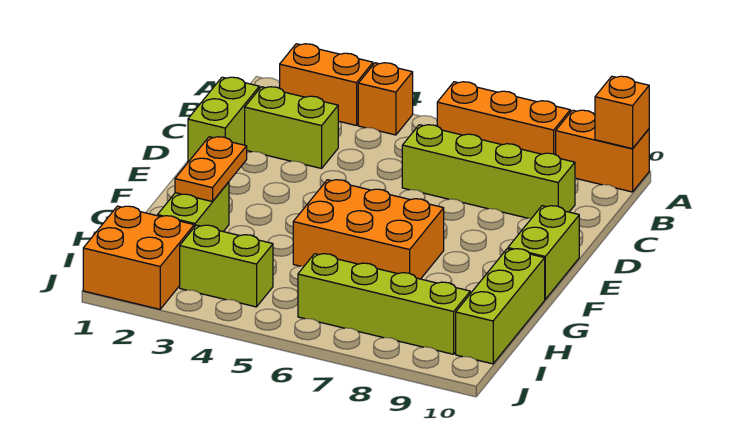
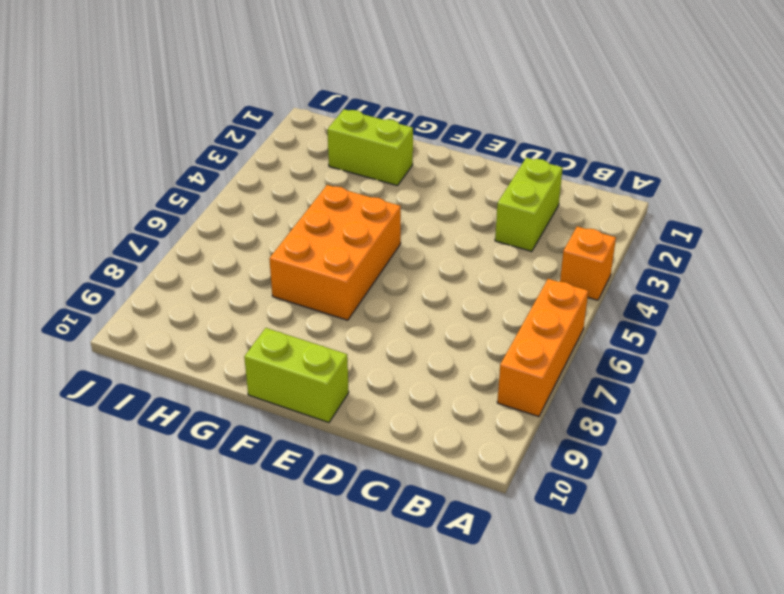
none -> orange brick A2:A3 level 1
none -> orange brick A9:A10 level 1
none -> lime brick C1:D1 level 1

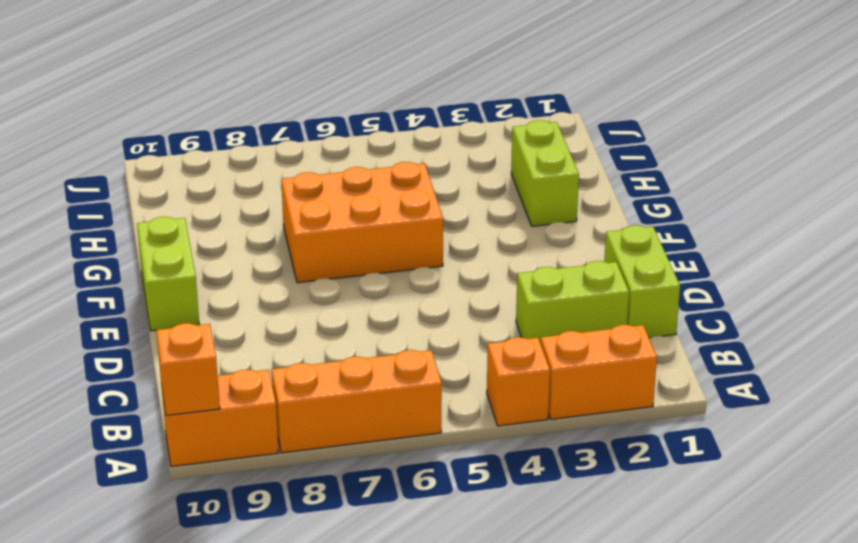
none -> lime brick C6:C9 level 1
none -> lime brick G10:I10 level 1
none -> orange brick I1:J2 level 1

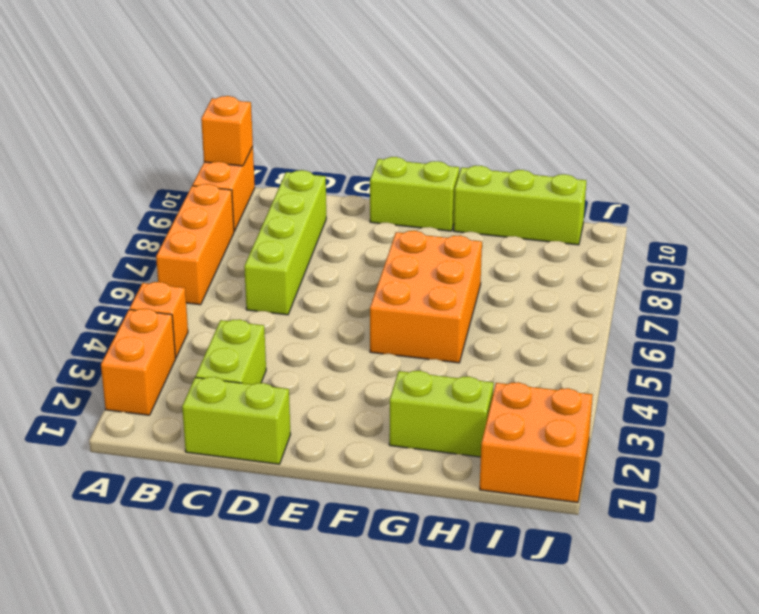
none -> lime brick I3:I4 level 1
none -> lime brick I6:I9 level 1
none -> orange plate F2:G2 level 2

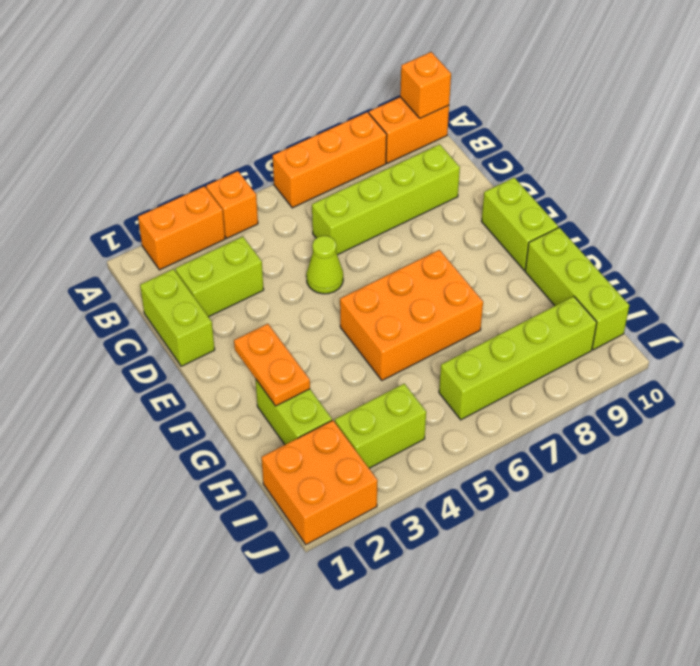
lime cone D5 level 1 -> none

